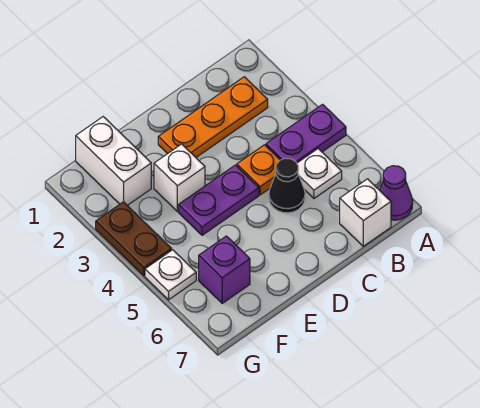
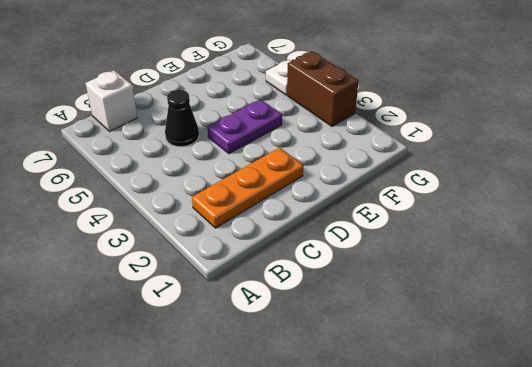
brown brick G3:G4 level 1 -> brown plate G3:G4 level 1
none -> purple plate A4:B4 level 1
none -> purple cone A7 level 1
none -> white plate B5 level 1

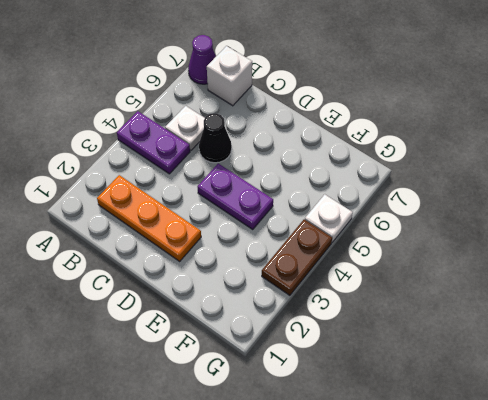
none -> orange plate C4 level 1
none -> white brick E3 level 1
none -> white brick F1:F2 level 1

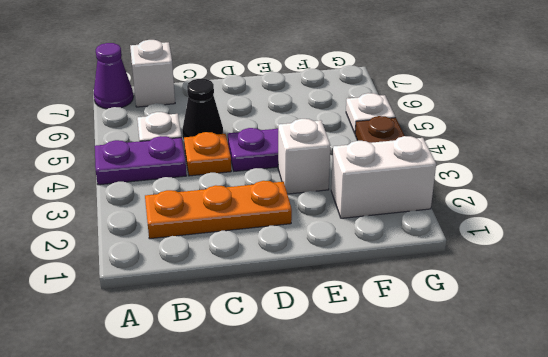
white brick F2:G2 level 1 -> white brick F1:F2 level 1
none -> purple brick F6 level 1

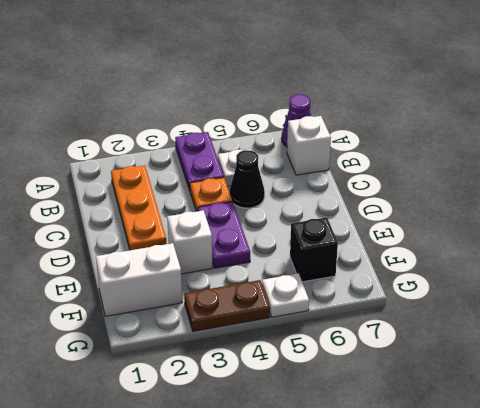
black brick F6 level 1 -> purple brick F6 level 1

